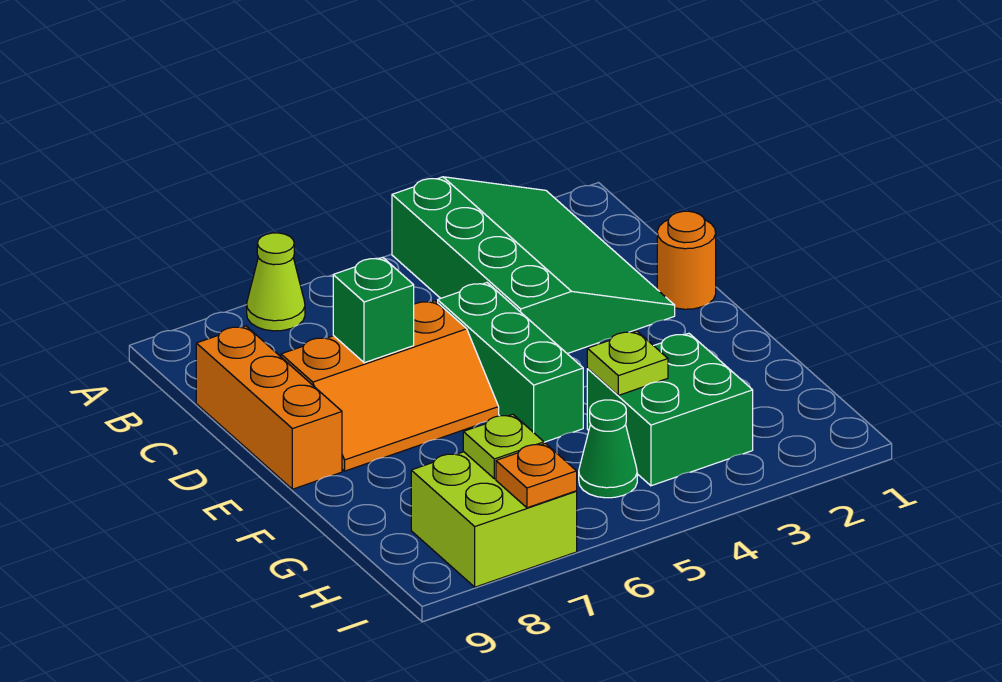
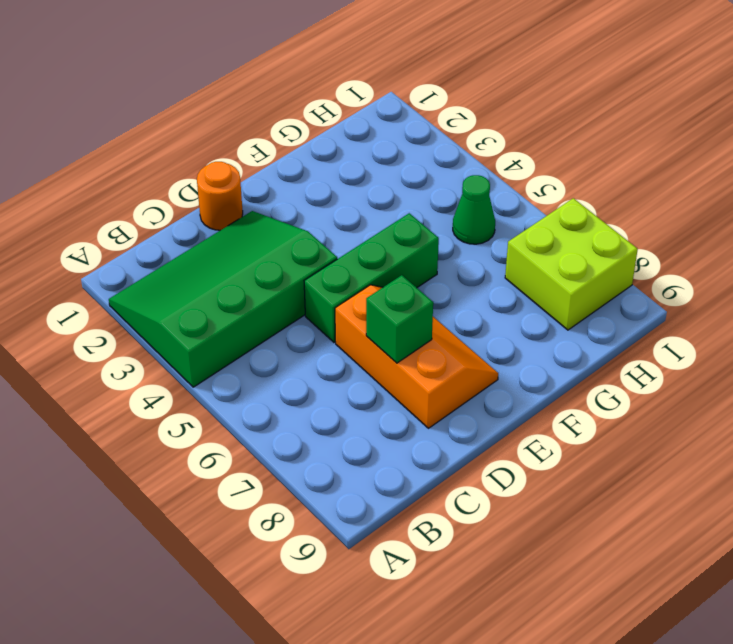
none -> lime cone A7 level 1
none -> orange brick C9:E9 level 1
none -> green brick G3:H4 level 1

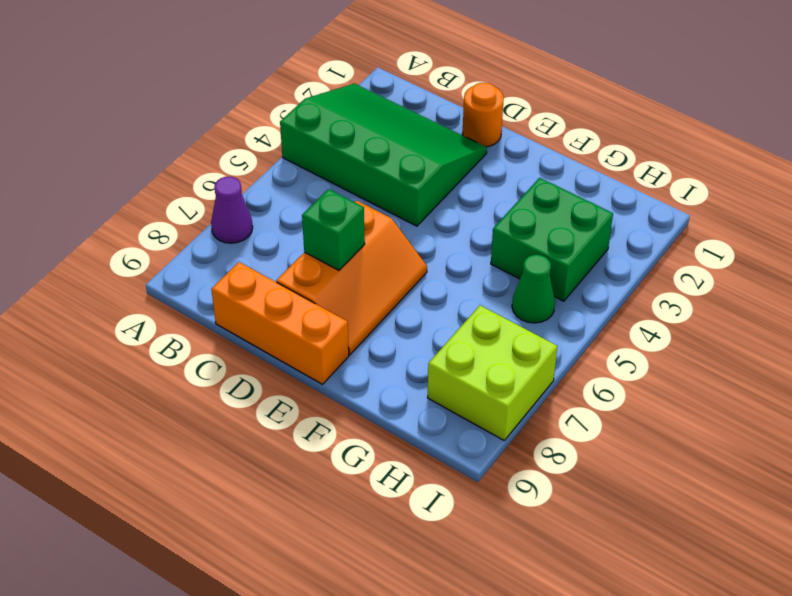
purple cone A7 level 1 -> lime cone A7 level 1
none -> green brick D5:F5 level 1
none -> lime plate G4 level 2
none -> lime plate H7 level 2

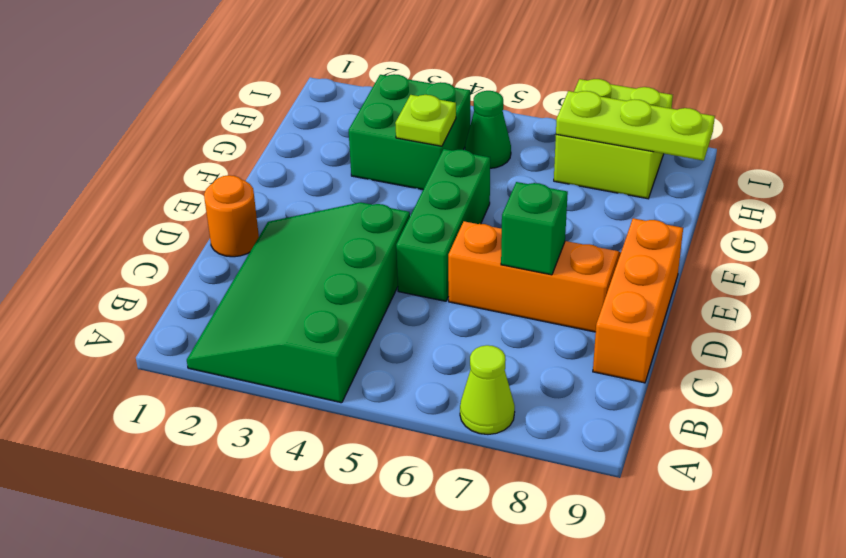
lime plate H7:H9 level 2 -> lime plate H7 level 2
none -> orange plate I7 level 2

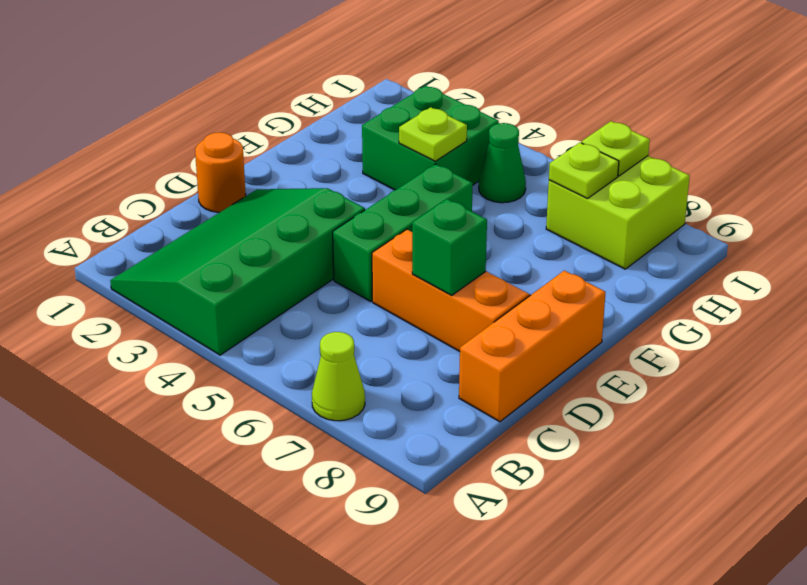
lime plate I7 level 2 -> orange plate I7 level 2

